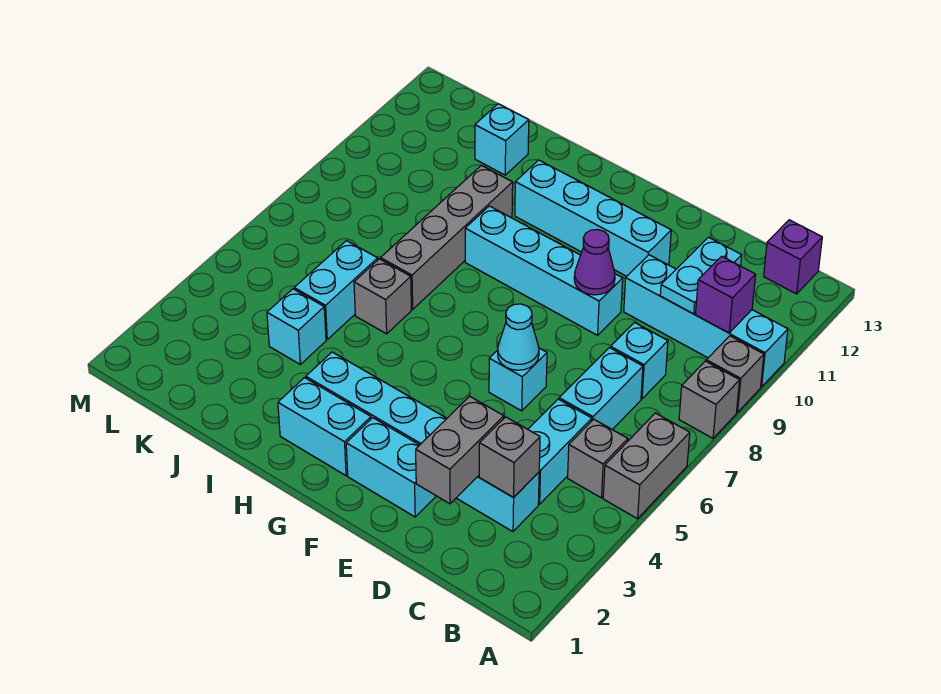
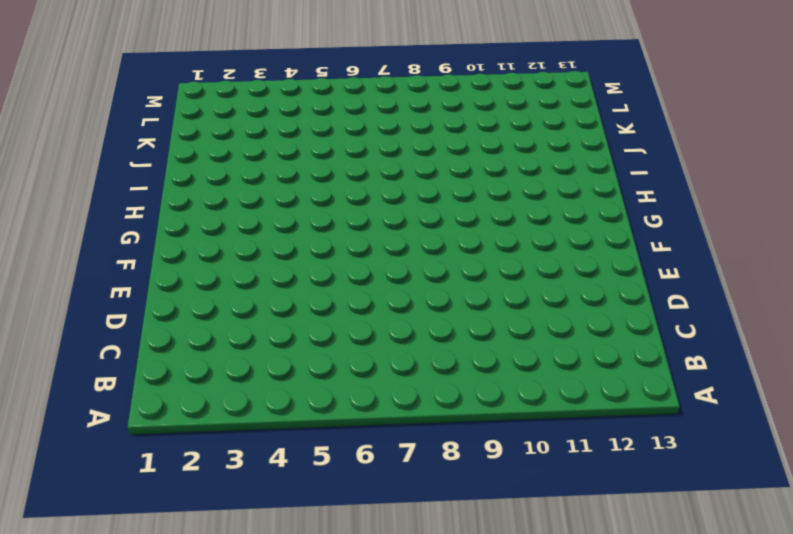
none -> grey brick A5:A6 level 1
none -> grey brick A8 level 1
none -> grey brick A9 level 1

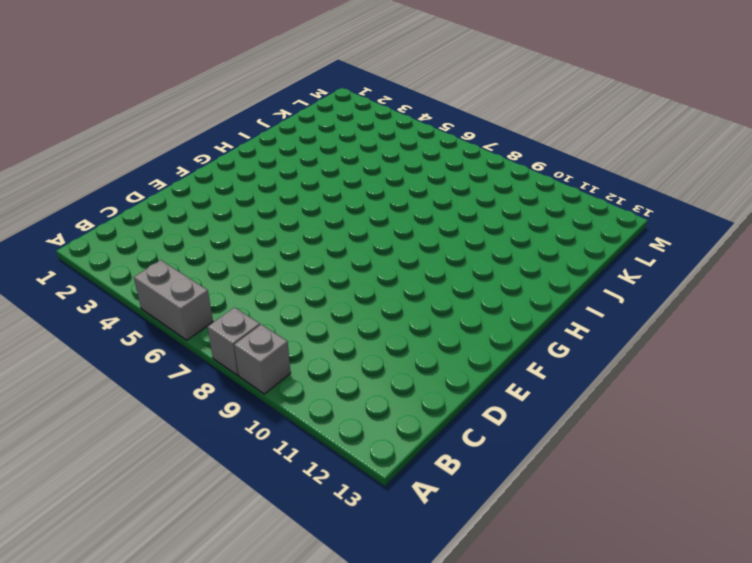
none -> cyan brick A10:D10 level 1
none -> grey brick B5 level 1
none -> purple brick B13 level 1

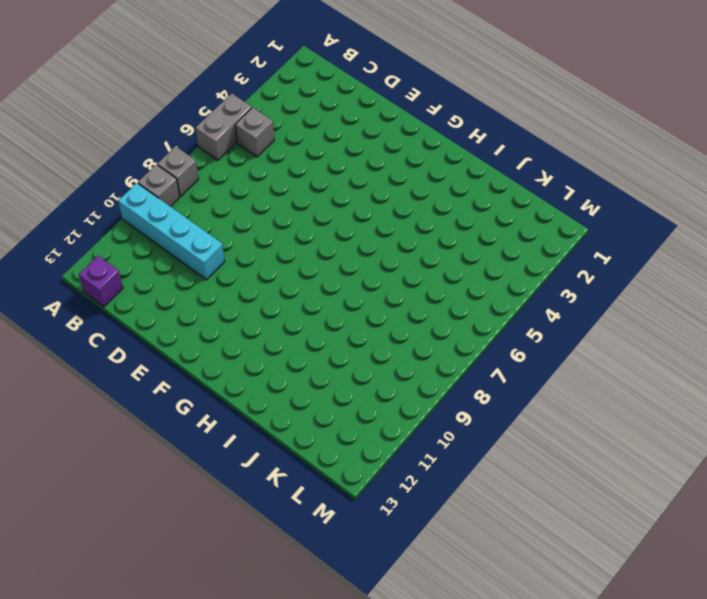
none -> cyan brick C3:H3 level 1
none -> cyan brick C4:C5 level 1
none -> cyan brick C6:C7 level 1

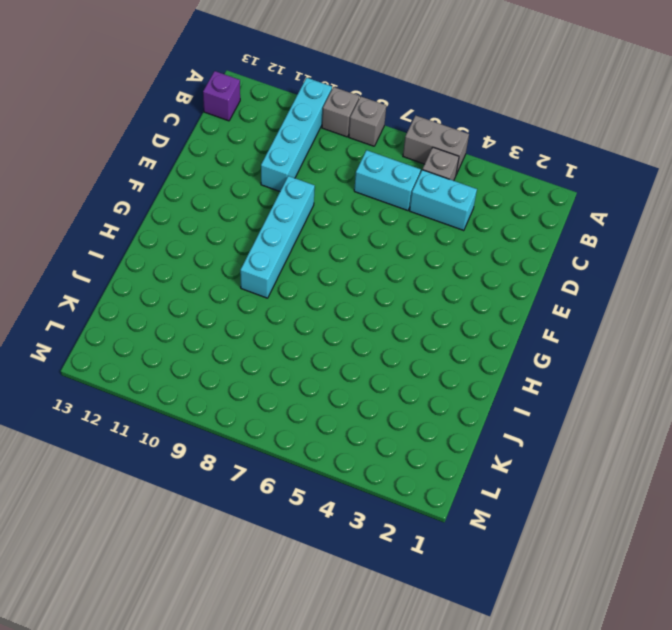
none -> cyan brick C3:H3 level 1
none -> cyan brick C8 level 1
none -> cyan brick E2:F2 level 1

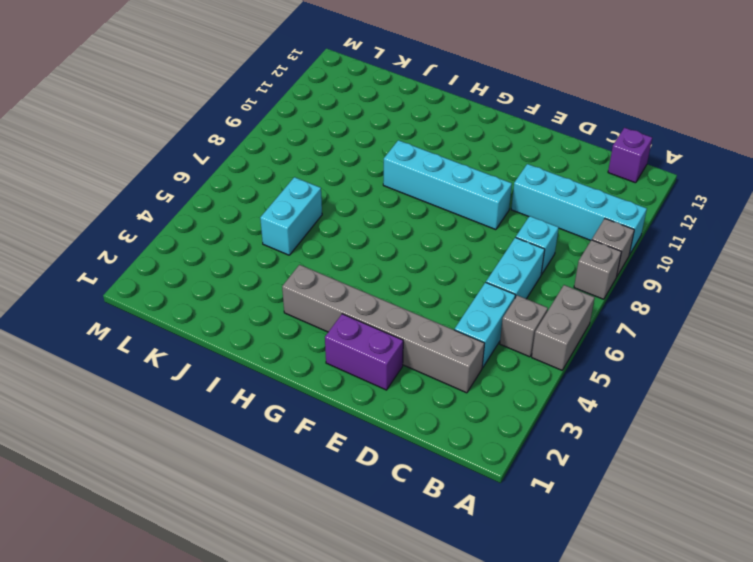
grey brick C3:H3 level 1 -> cyan brick C3:H3 level 1
purple brick E2:F2 level 1 -> cyan brick E2:F2 level 1
none -> cyan brick E6 level 1
none -> cyan brick E11:H11 level 1
none -> cyan brick G2:H2 level 1

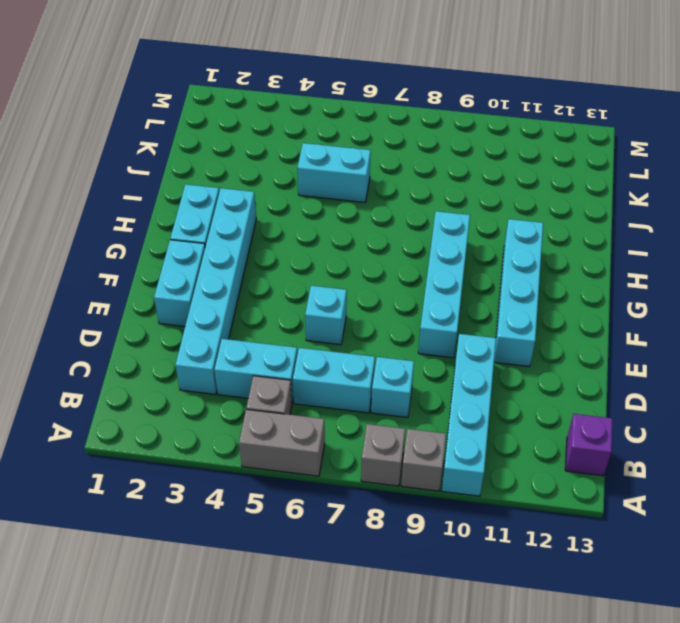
none -> grey brick I6 level 1
none -> grey brick I7:I10 level 1
none -> cyan brick J4 level 1

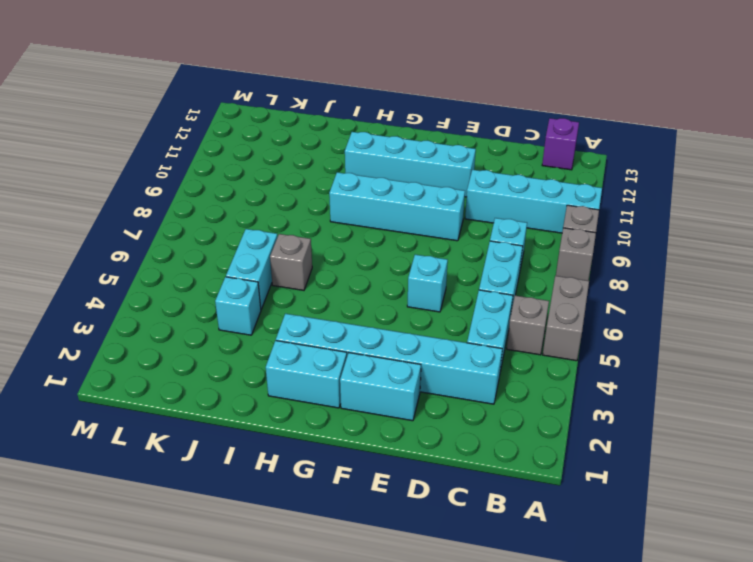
none -> grey brick I7:I10 level 1
none -> cyan brick J12 level 1
none -> purple brick B10 level 2

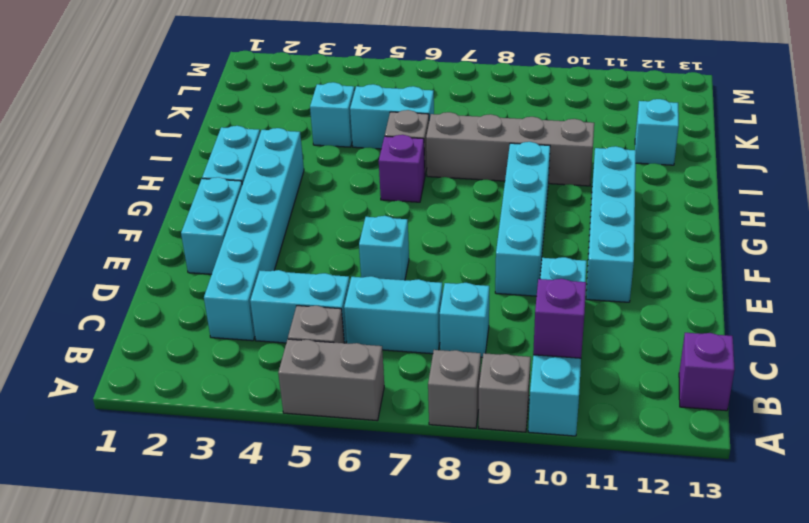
purple brick H6 level 1 -> none
none -> grey brick C3 level 2
none -> cyan plate C10:C11 level 2
none -> grey brick D2:D3 level 2

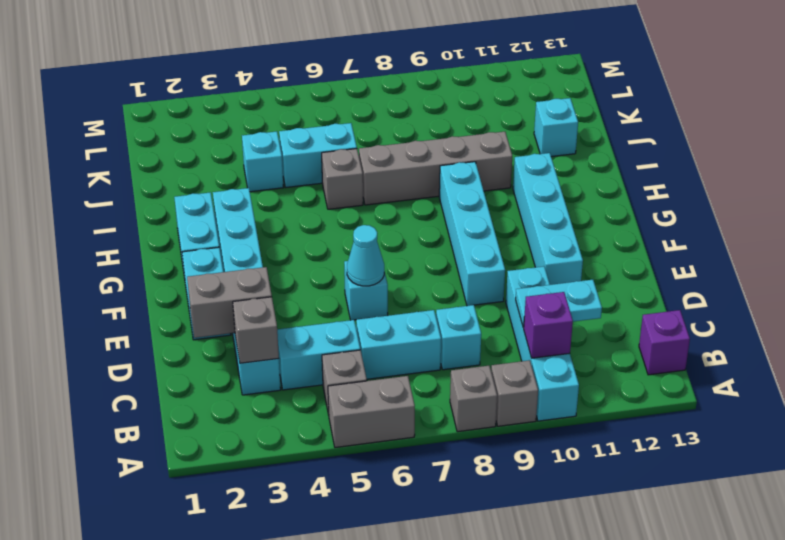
none -> purple cone E9 level 2

